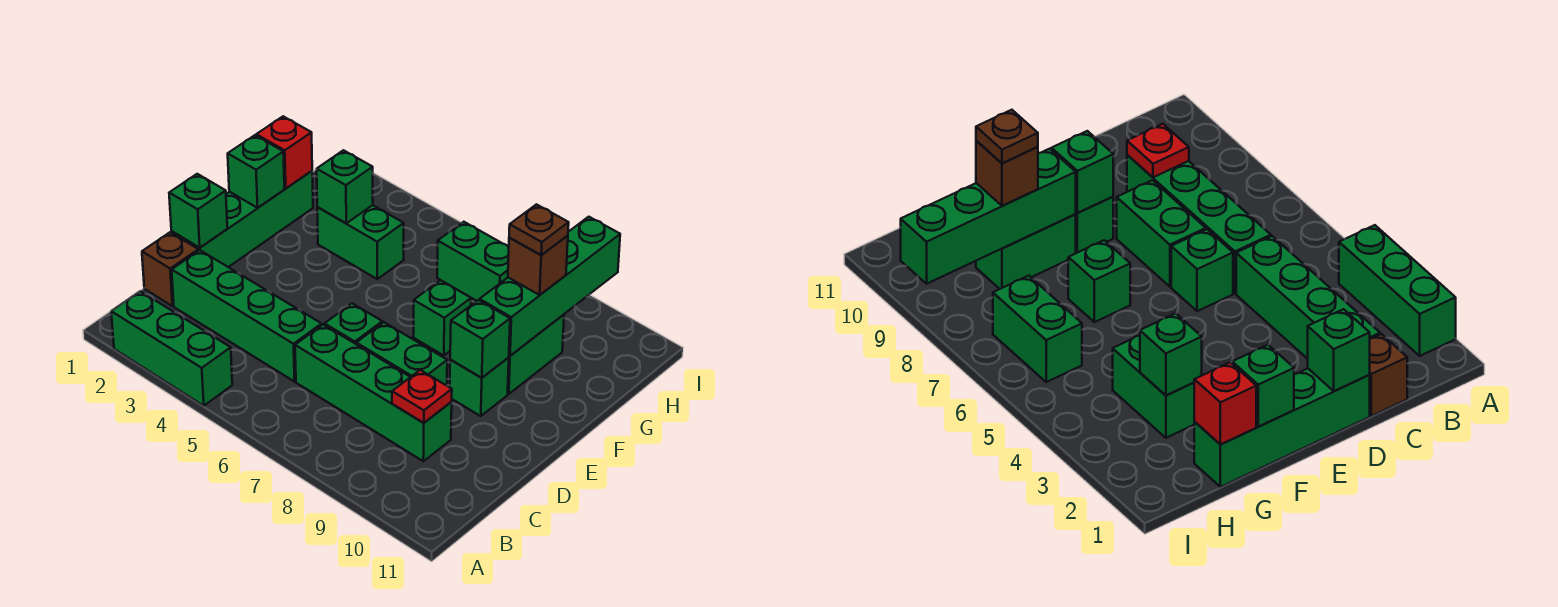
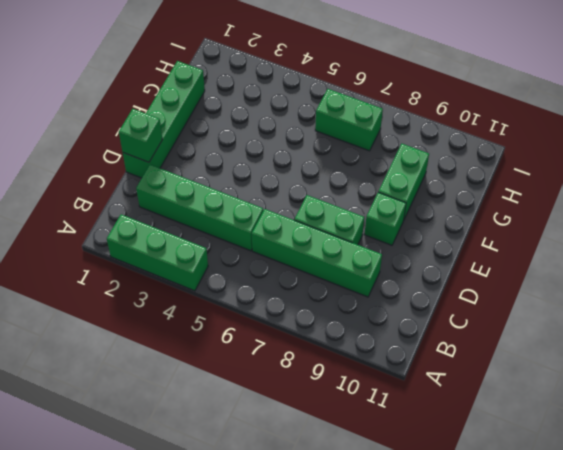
none -> brown brick C1 level 1
none -> green brick D6 level 1
none -> green brick F7 level 1

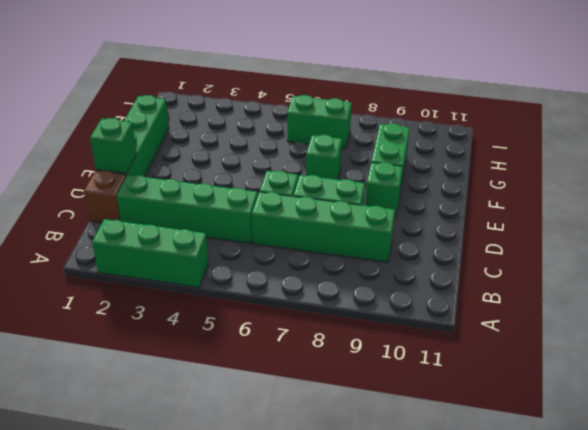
none -> green brick G3:G4 level 1
none -> red plate C9 level 2
none -> green brick E9 level 2

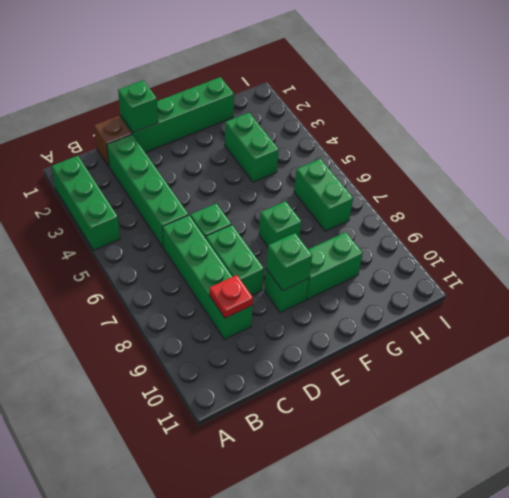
none -> green brick F1 level 2
none -> green brick F9:I9 level 2
none -> red brick G1 level 2

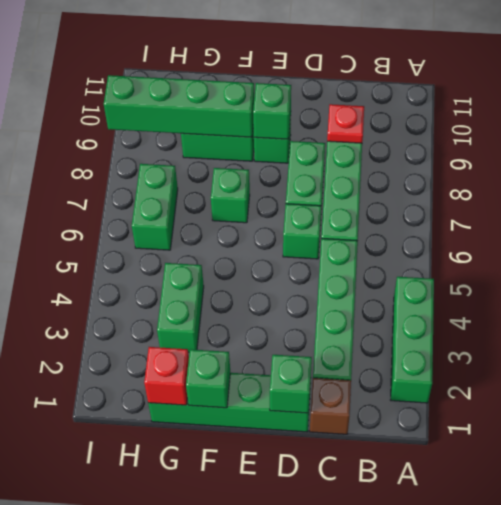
none -> green brick G3 level 2
none -> brown brick G9 level 3
none -> brown plate G9 level 4

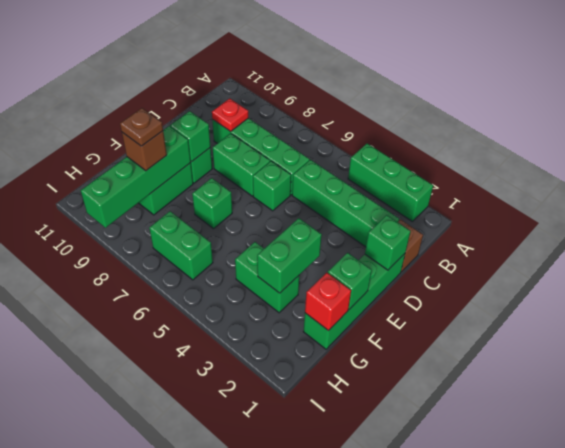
green brick F3:G3 level 2 -> green brick G3 level 2

